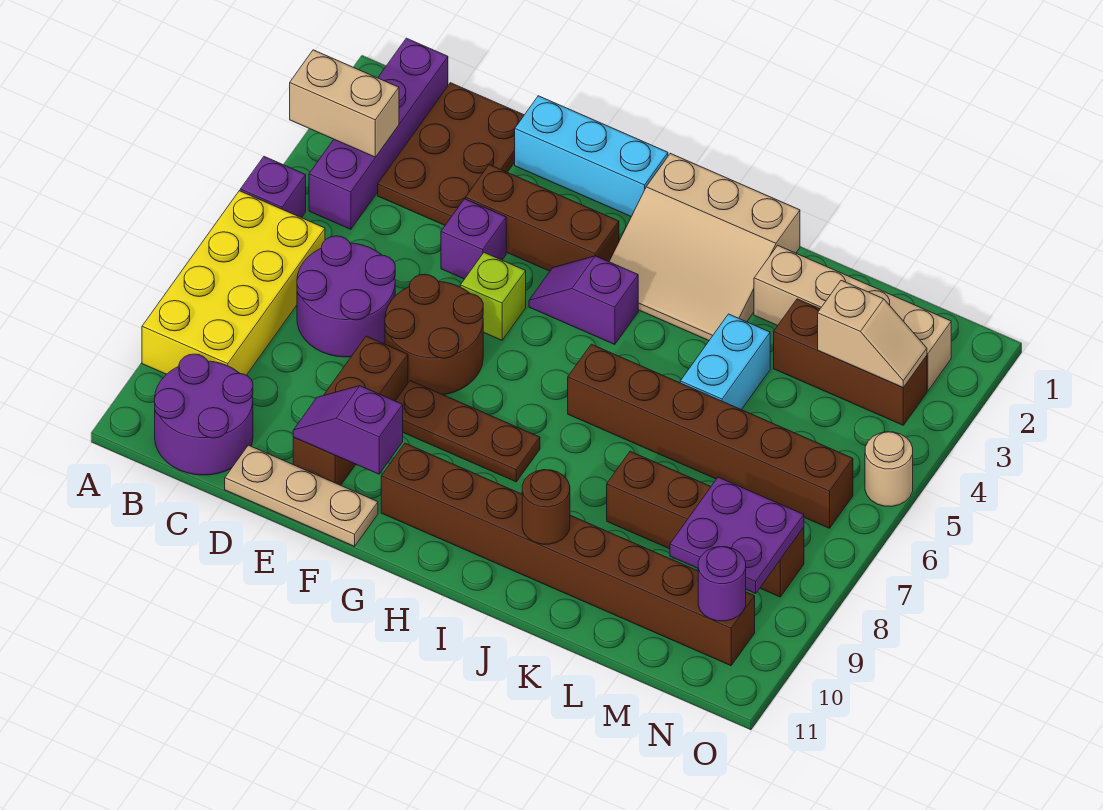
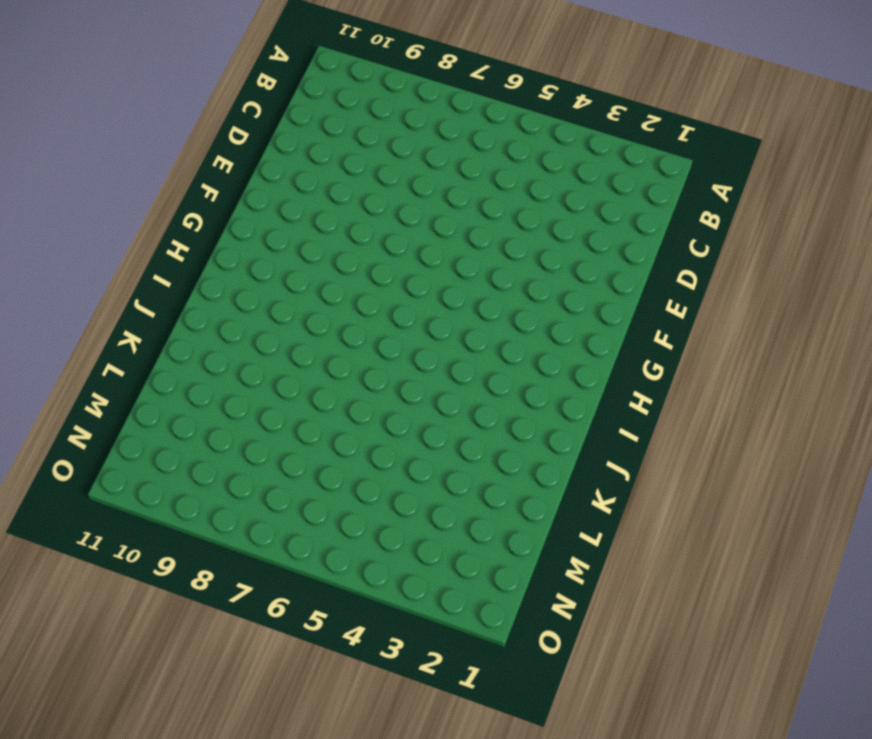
none -> purple brick A5 level 1
none -> yellow brick A6:B9 level 1
none -> purple brick B1:B4 level 1

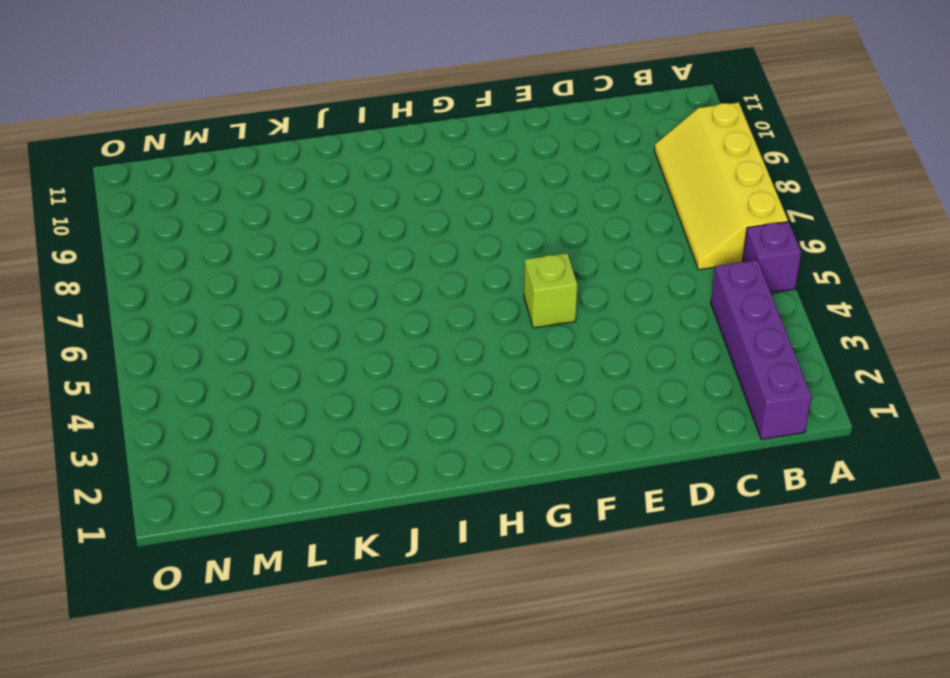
yellow slope A6:B9 level 1 top A -> yellow brick A6:B9 level 1
none -> purple round brick B10:C11 level 1
none -> brown plate C1:D3 level 1
none -> purple round brick C6:D7 level 1

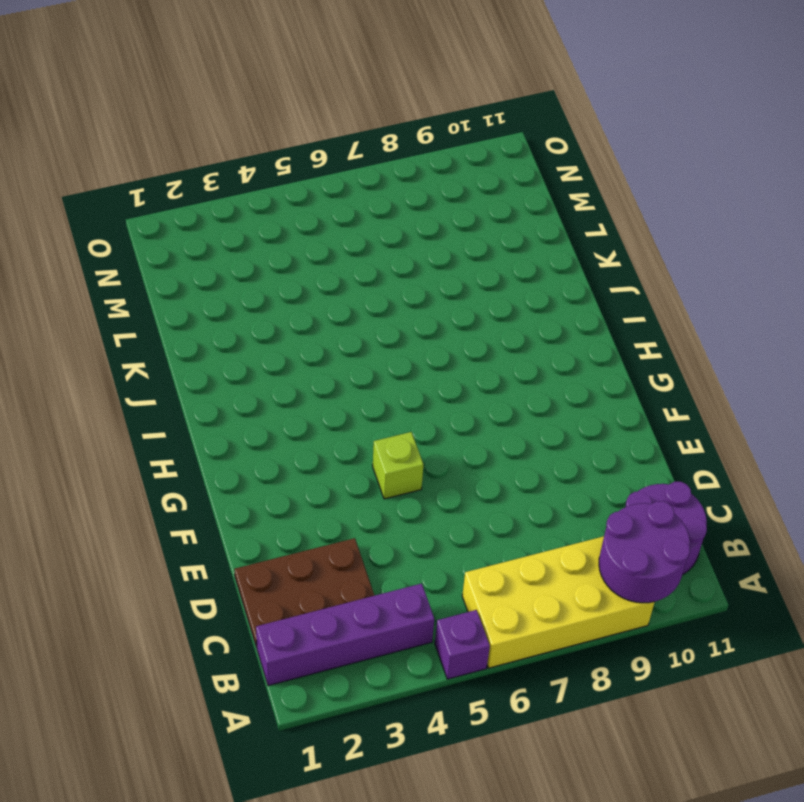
purple round brick A9:B10 level 2 -> purple round brick C6:D7 level 1
none -> tan plate D11:F11 level 1
none -> cyan brick E1:G1 level 1
none -> brown brick E3:G3 level 1

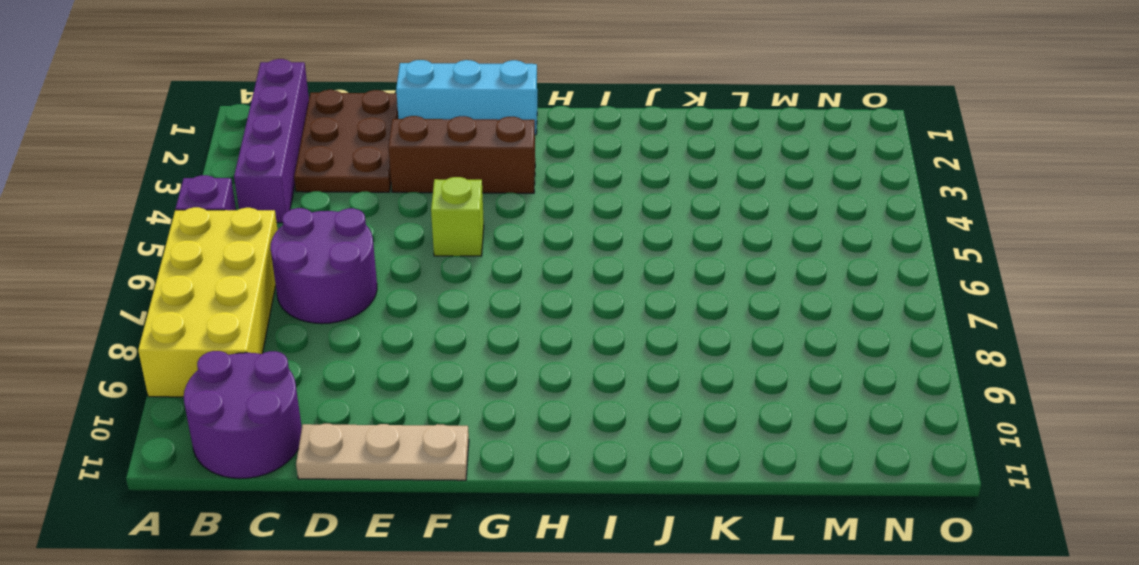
none -> purple brick E4 level 1
none -> brown round brick E6:F7 level 1
none -> brown brick E8:E10 level 1

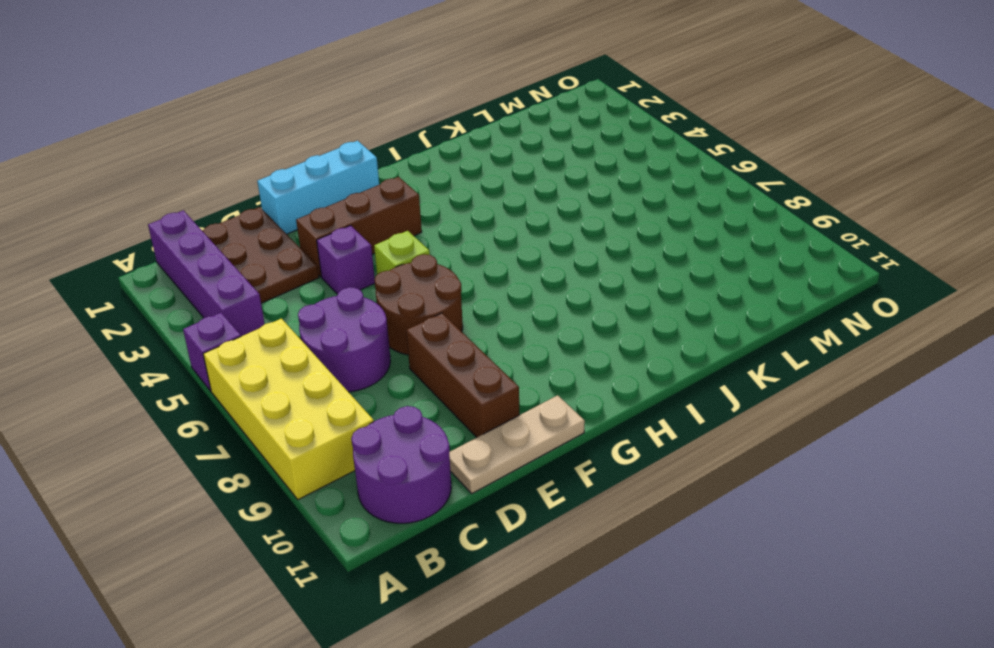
none -> brown plate F8:H8 level 1
none -> purple slope G4:H4 level 1 top H
none -> brown brick G10:N10 level 1

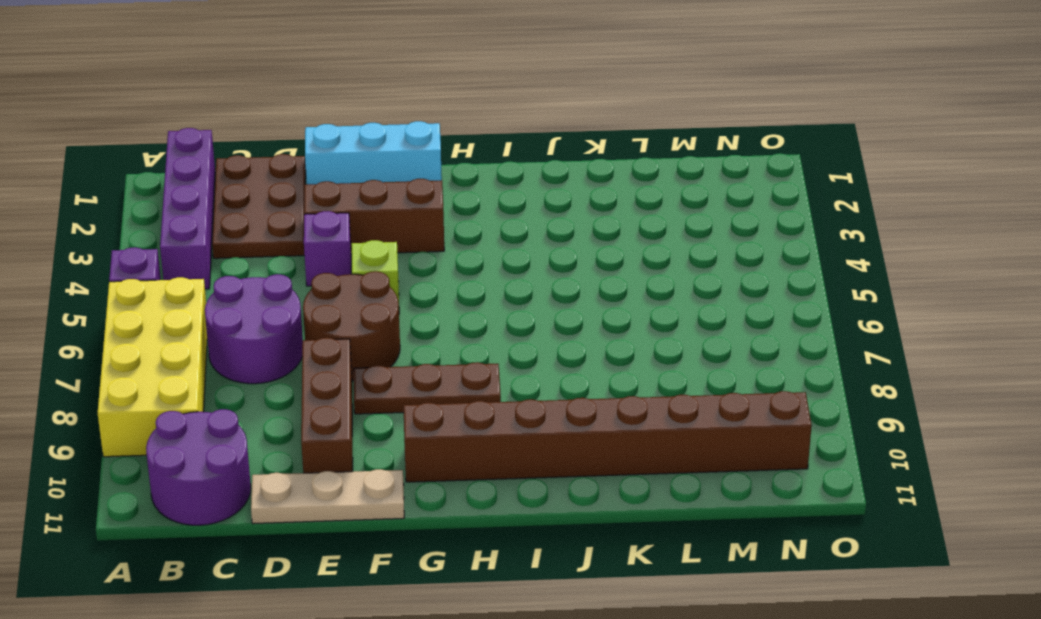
none -> purple slope G4:H4 level 1 top H
none -> tan slope H1:J3 level 1 top 1
none -> brown brick I6:N6 level 1

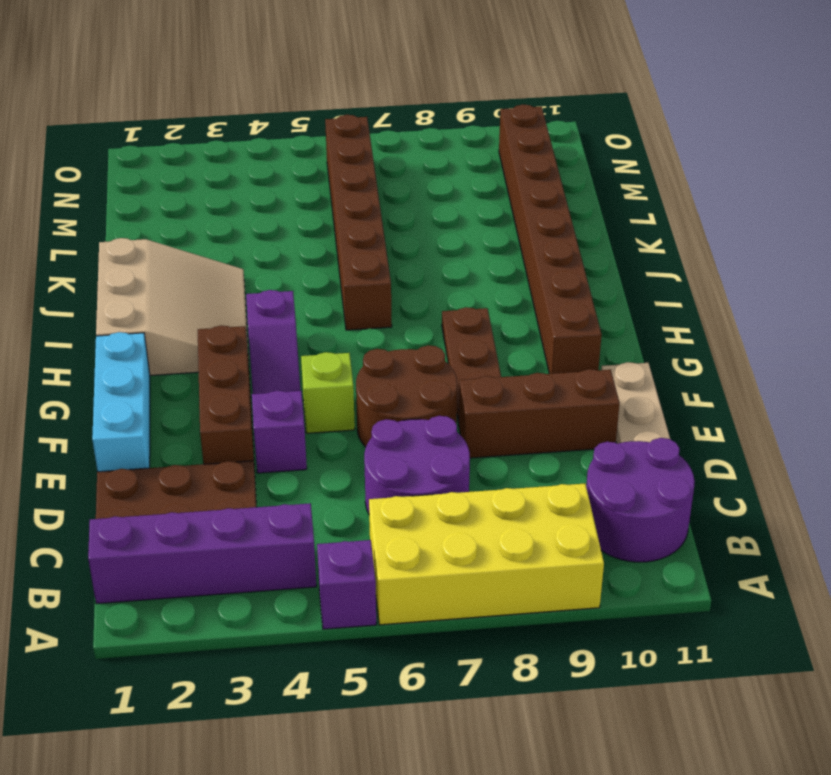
none -> tan brick K2:N2 level 1
none -> cyan brick K4:K5 level 1
none -> brown brick K8:N8 level 1

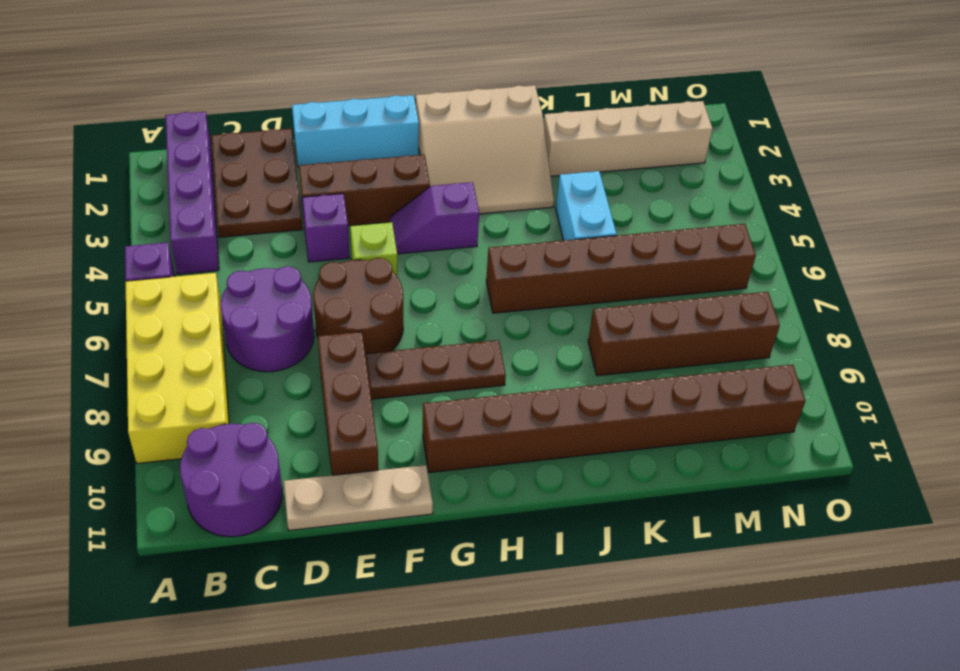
none -> brown brick L3:N3 level 1
none -> tan round brick O5 level 1
none -> tan brick A3:B3 level 2

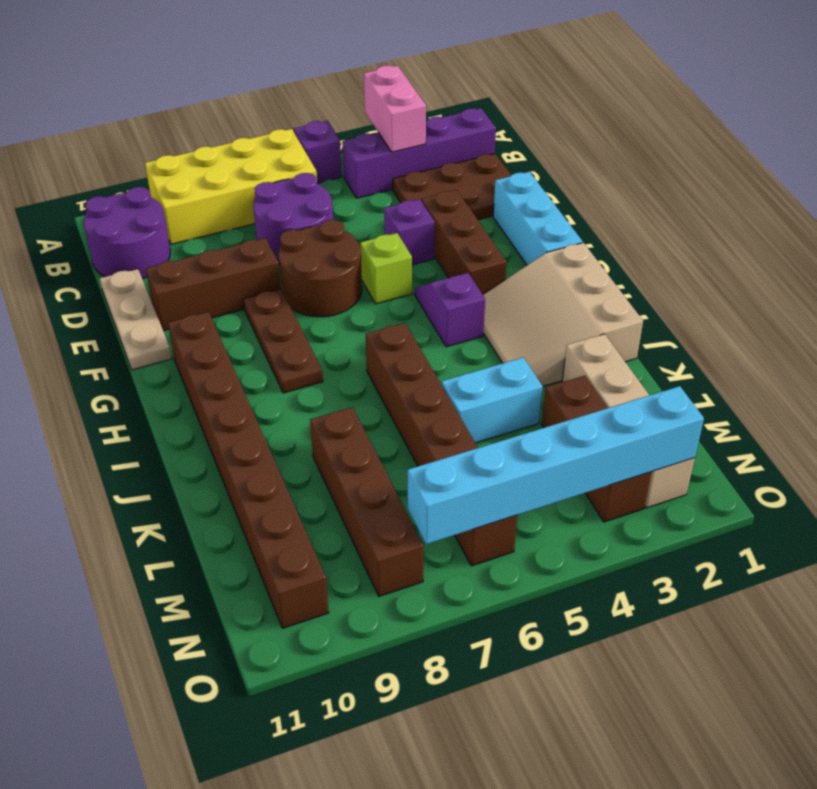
pink brick A3:B3 level 2 -> tan brick A3:B3 level 2
cyan brick N2:N7 level 2 -> tan slope M3:N3 level 2 top M
none -> tan round brick O5 level 1
none -> purple slope E10:F10 level 2 top F
none -> brown round brick J10 level 2

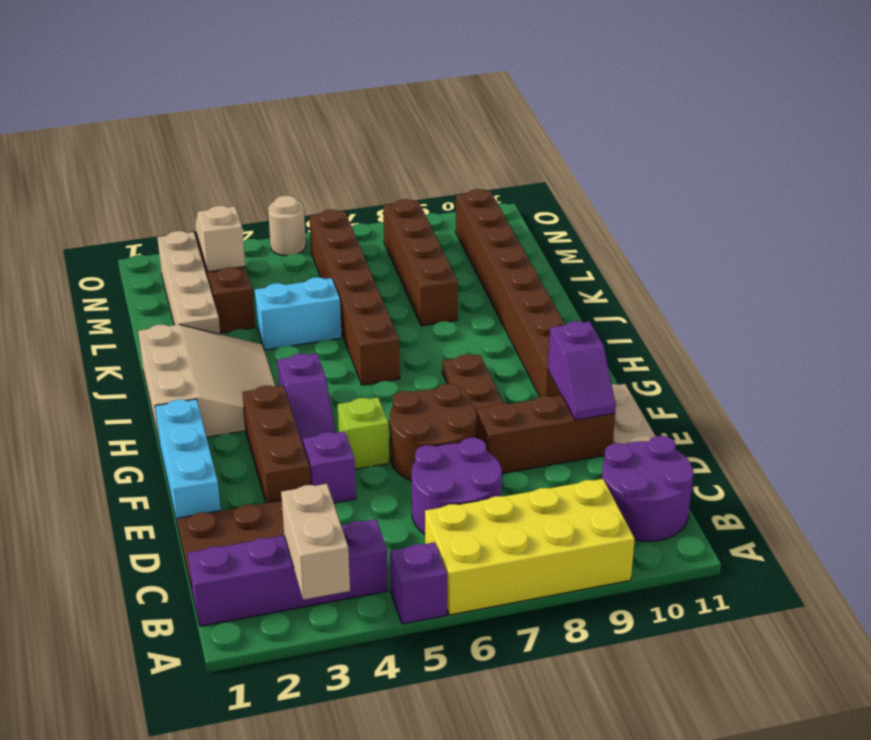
none -> brown round brick J10 level 2
none -> purple plate M8:N9 level 2
none -> purple round brick N10 level 2

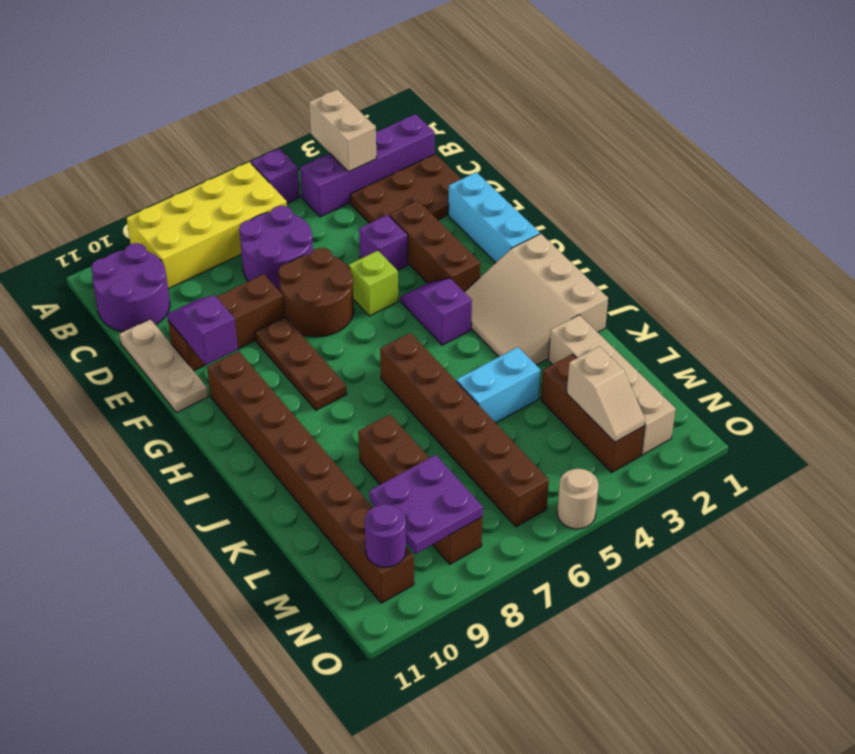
none -> brown round brick J10 level 2

